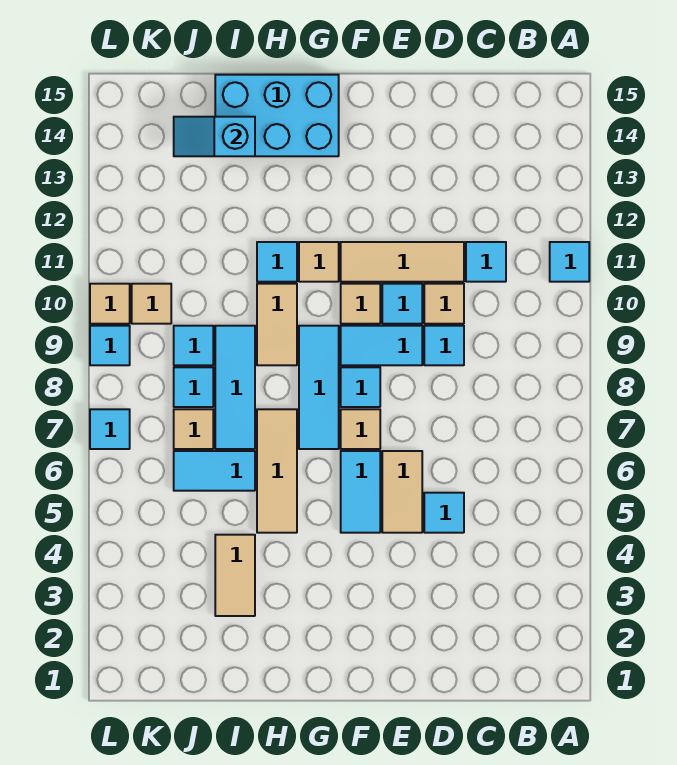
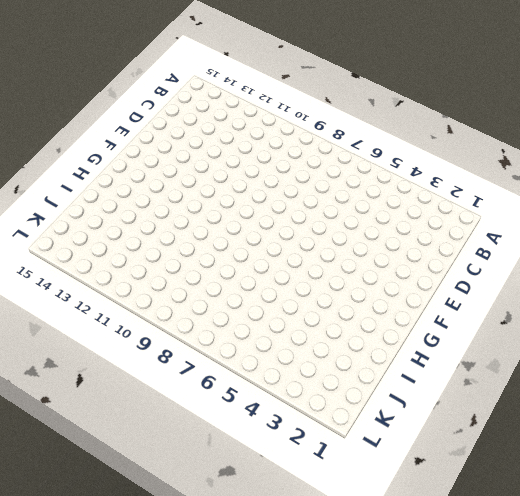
none -> cyan tile A11 level 1
none -> cyan tile C11 level 1
none -> cyan tile D5 level 1
none -> cyan tile D9 level 1

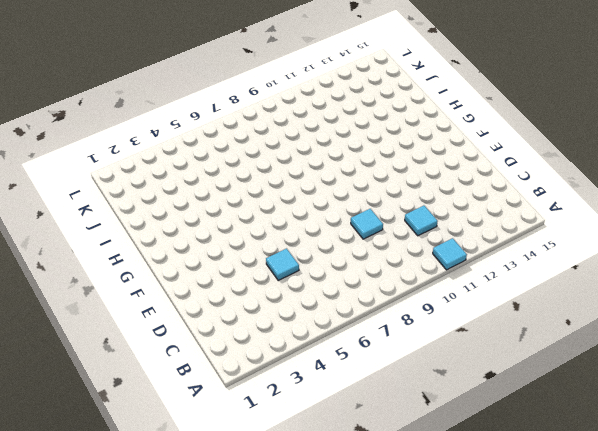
none -> tan tile D10 level 1
none -> tan tile D11:F11 level 1
none -> tan tile E5:E6 level 1
none -> cyan tile E9:F9 level 1

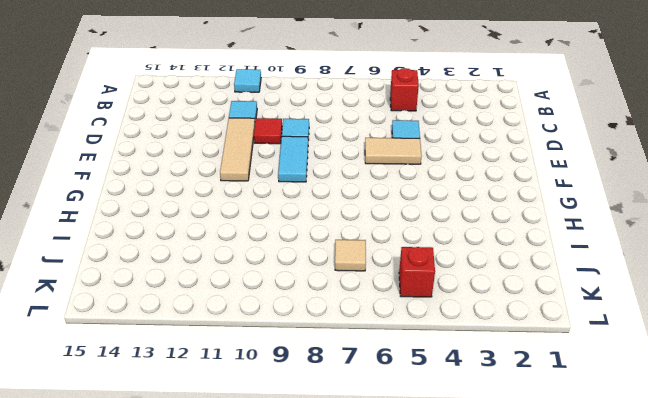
red brick B5 level 1 -> none
red tile D10 level 1 -> tan tile D10 level 1
red brick K5 level 1 -> none
none -> cyan tile E10 level 1
none -> cyan tile F5:F6 level 1
none -> tan tile F7 level 1
none -> cyan tile F8 level 1

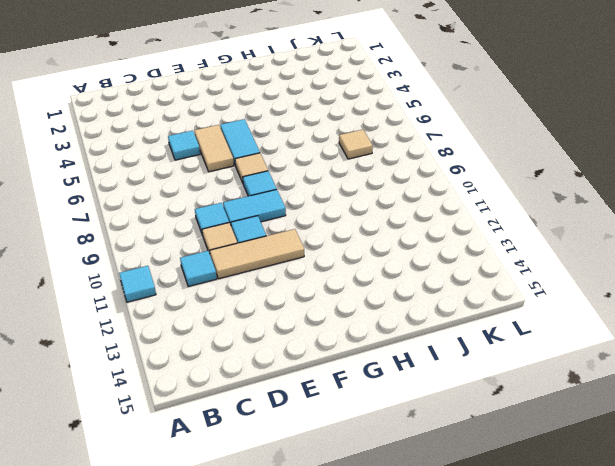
none -> tan tile F10 level 1
none -> cyan tile G7:G9 level 1
none -> tan tile G11 level 1
none -> cyan brick G14:I15 level 1

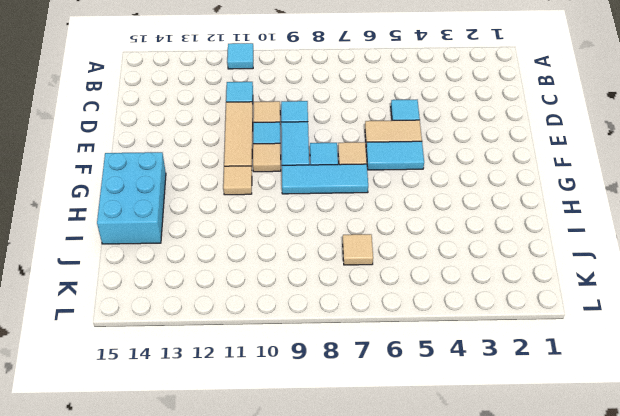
none -> tan tile H5:H7 level 1
none -> tan tile H9:H10 level 1
none -> cyan tile H11 level 1
none -> tan tile I3:I4 level 1

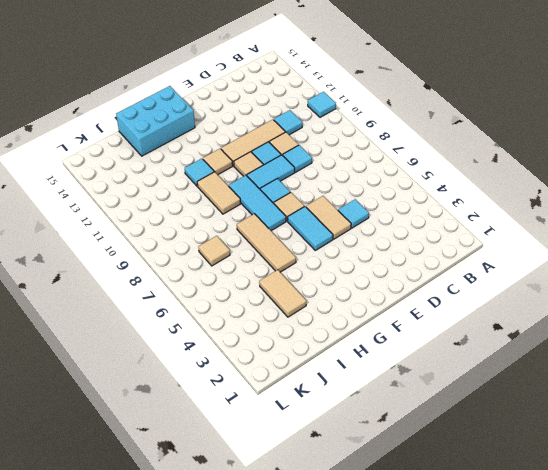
none -> cyan tile I6:J6 level 1
none -> cyan tile I7:I9 level 1
none -> cyan tile J8 level 1
none -> cyan tile J9 level 1

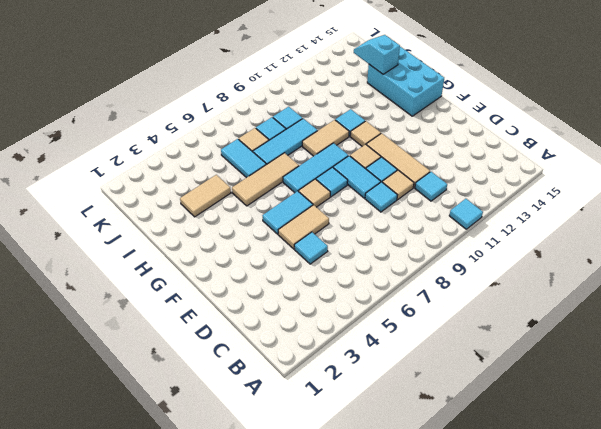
none -> tan tile K10 level 1
none -> cyan tile L7 level 1
none -> cyan tile L9 level 1
none -> tan tile L10 level 1

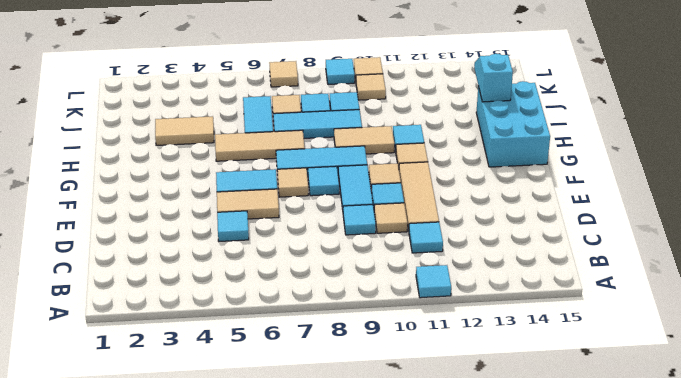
tan tile L7 level 1 -> cyan tile L7 level 1

